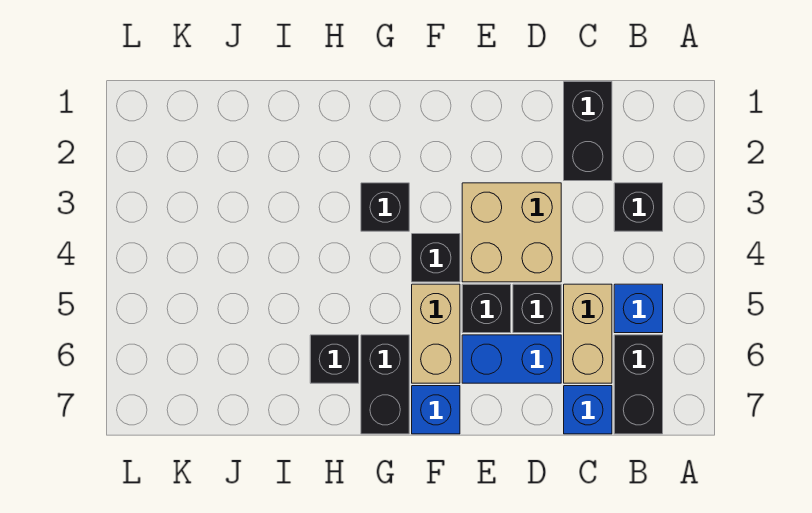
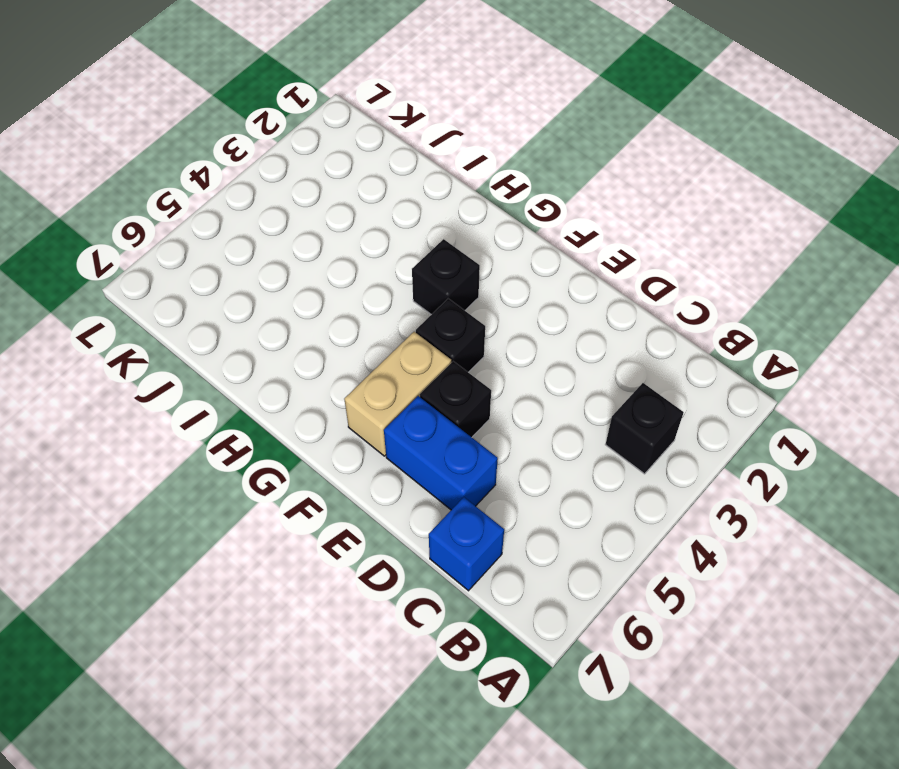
none -> blue brick B5 level 1
none -> black brick B6:B7 level 1
none -> black brick C1:C2 level 1

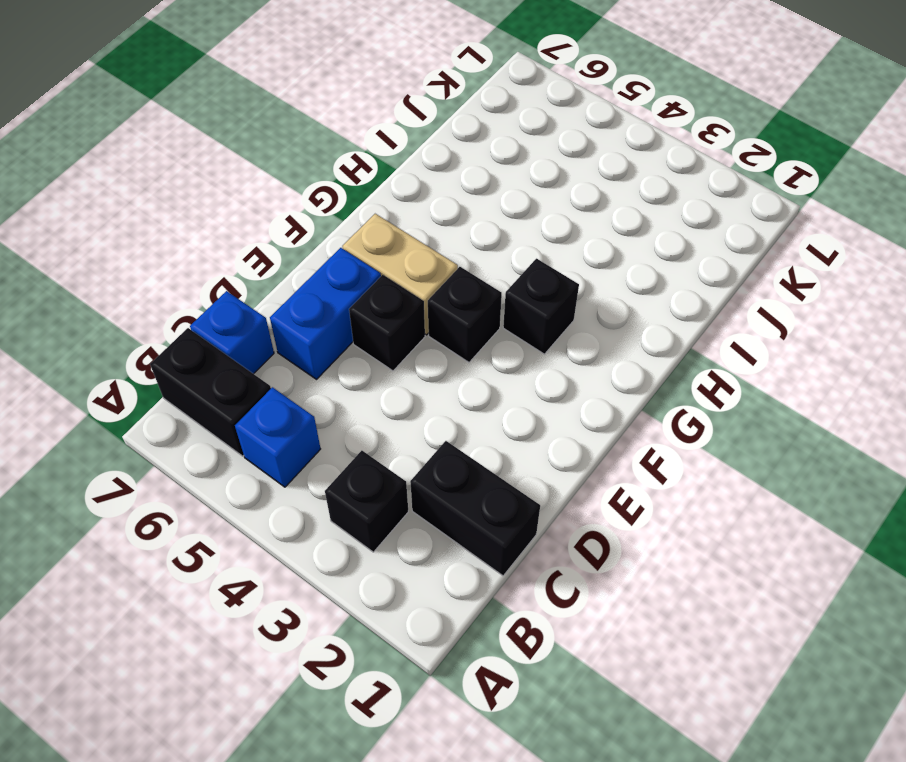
none -> tan brick C5:C6 level 1
none -> tan brick D3:E4 level 1
none -> black brick D5 level 1

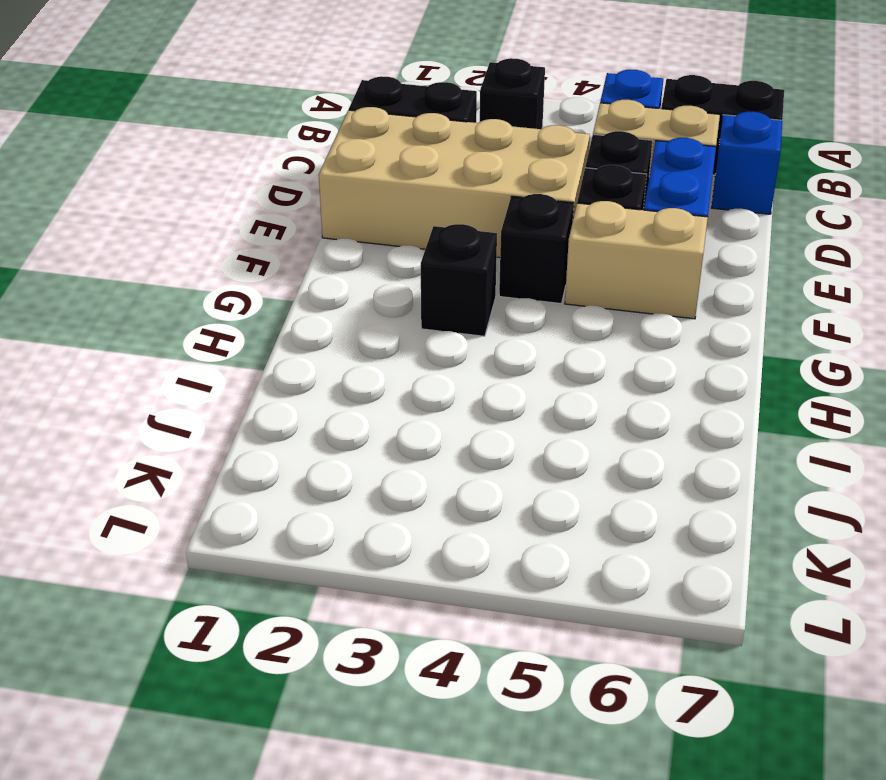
tan brick D1:E4 level 1 -> tan brick D3:E4 level 1
none -> blue brick F7 level 1
none -> black brick G6:G7 level 1
none -> black brick H6 level 1

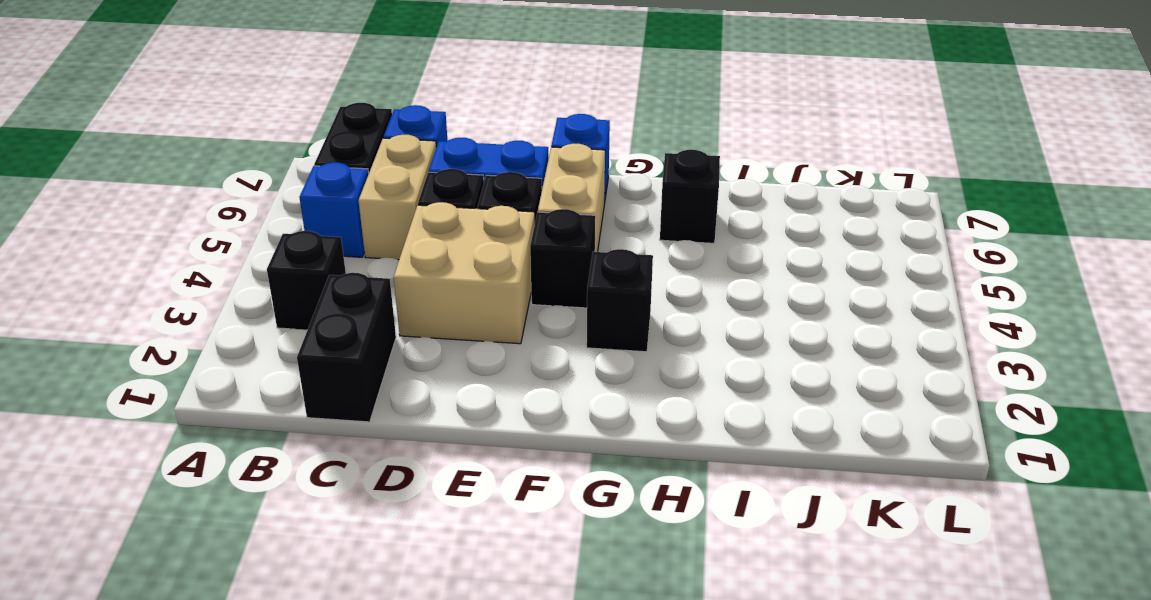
none -> black brick G6:G7 level 1

